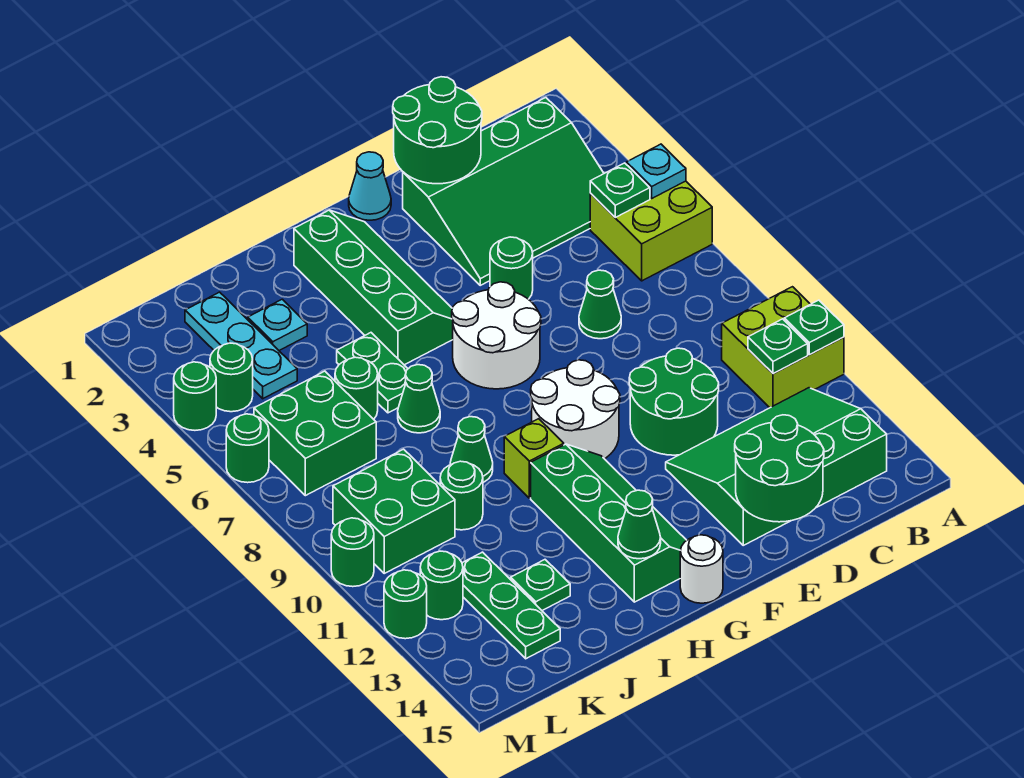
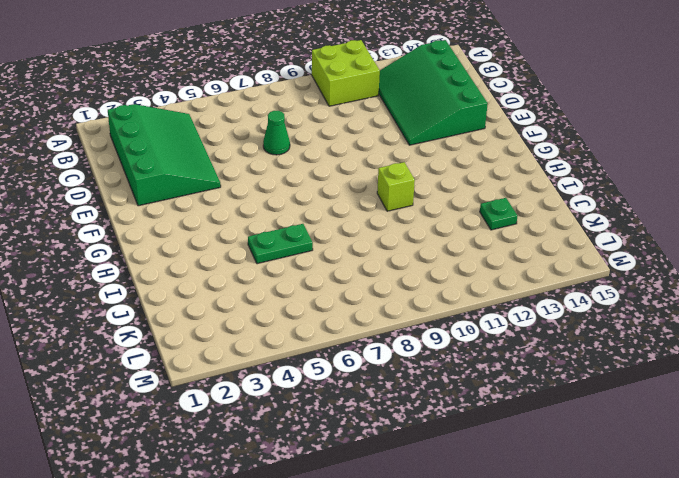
none -> lime brick A5:B6 level 1
none -> green round brick D10:E11 level 1
none -> green round brick E5 level 1
none -> cyan cone F1 level 1

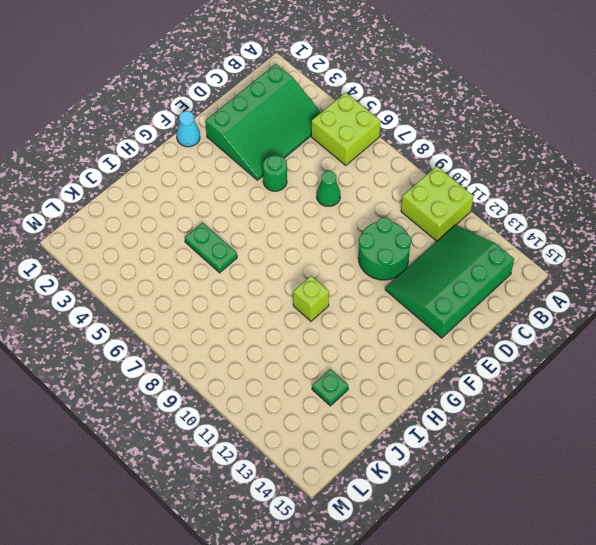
none -> white round brick F6:G7 level 1
none -> white round brick F9:G10 level 1
none -> green slope G2:H5 level 1 top H
none -> green slope G11:H14 level 1 top H

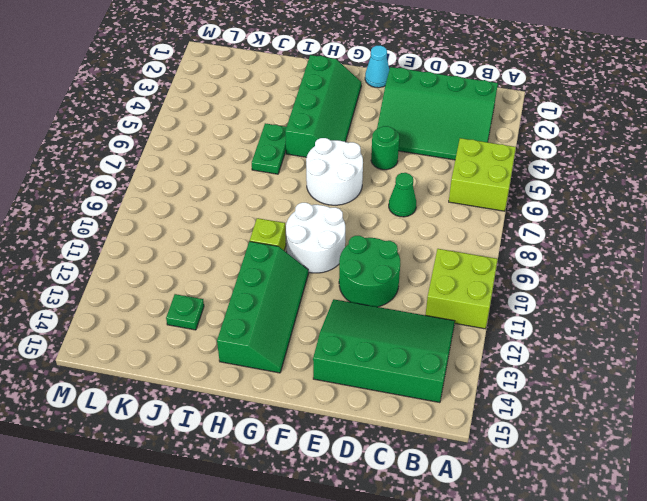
none -> white round brick G15 level 1
none -> green cone I7 level 1
none -> green cone I9 level 1
none -> cyan plate J3 level 1

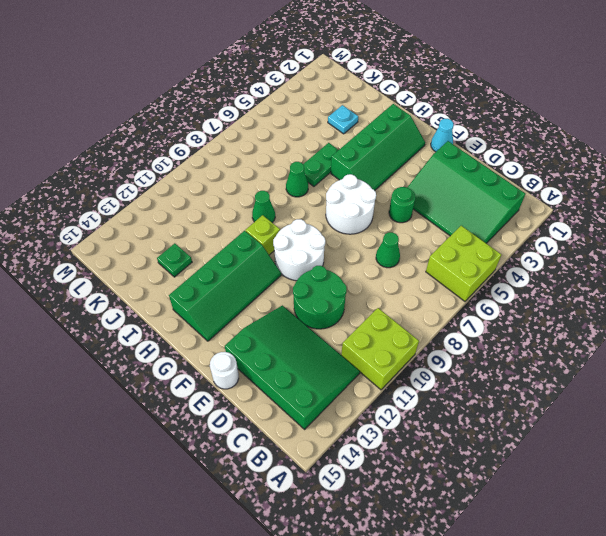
white round brick E15 level 1 -> white round brick G15 level 1
none -> green round brick J6 level 1
none -> green round brick J10 level 1
none -> cyan plate K2:K4 level 1
none -> green brick K6:L7 level 1

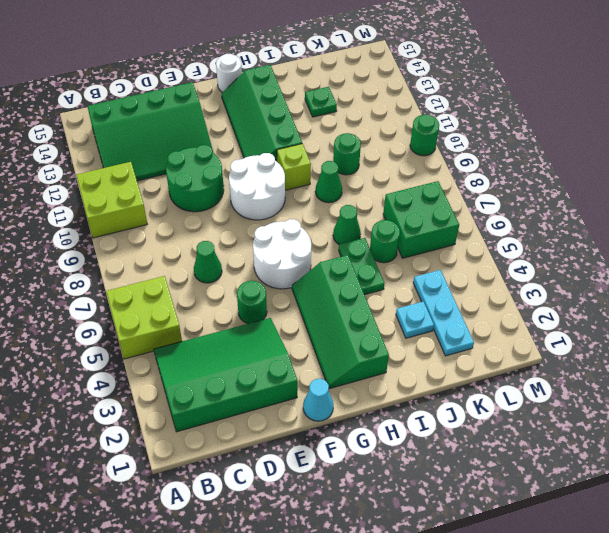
none -> green brick K9:L10 level 1
none -> green plate K12:K14 level 1
none -> green round brick L4 level 1
none -> green round brick L12 level 1

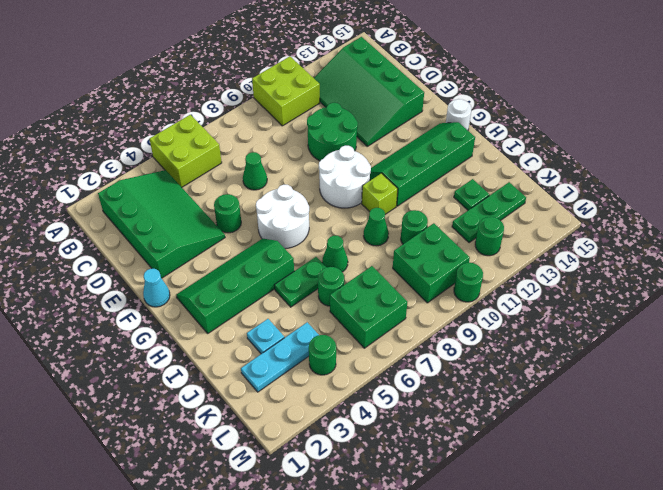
none -> green round brick M4 level 1
none -> green round brick M6 level 1
none -> green round brick M12 level 1
none -> cyan plate A5 level 2

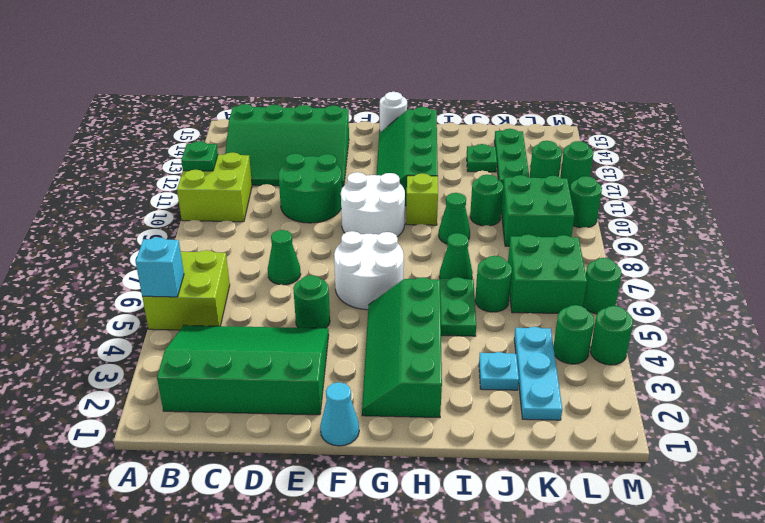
cyan brick A5 level 2 -> cyan plate A5 level 2
none -> green plate B5 level 2
none -> green plate B11 level 2
none -> green round brick D1:E2 level 2
none -> green round brick D14:E15 level 2

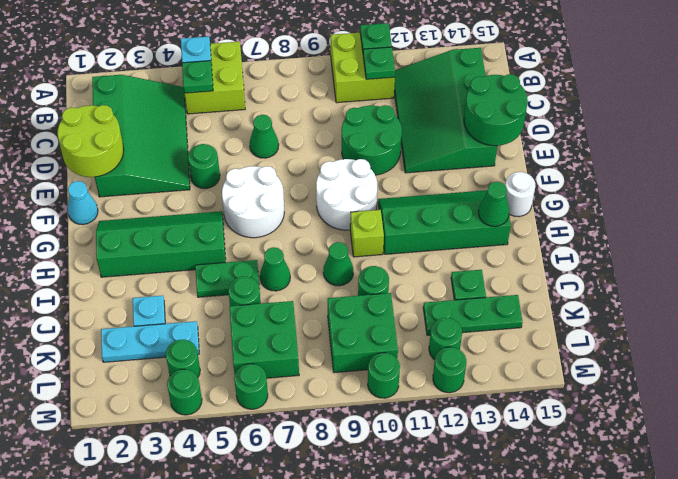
lime round brick D1:E2 level 2 -> green round brick D1:E2 level 2

